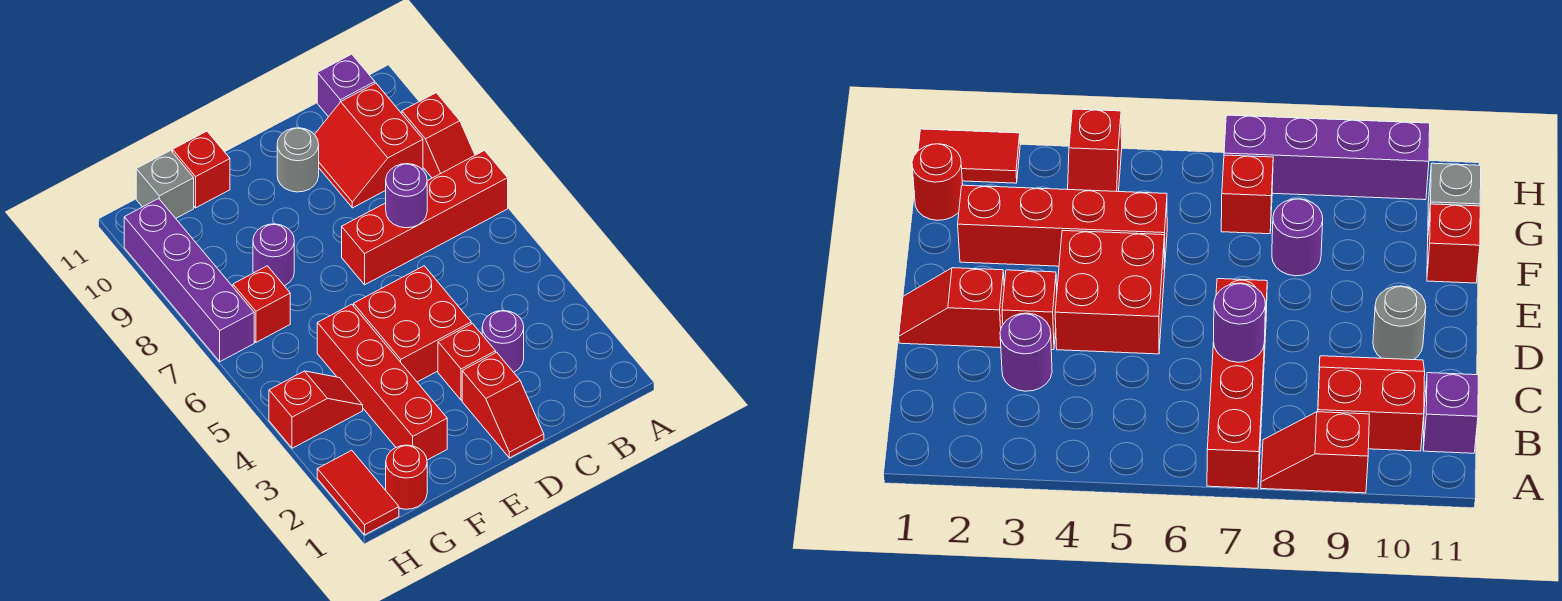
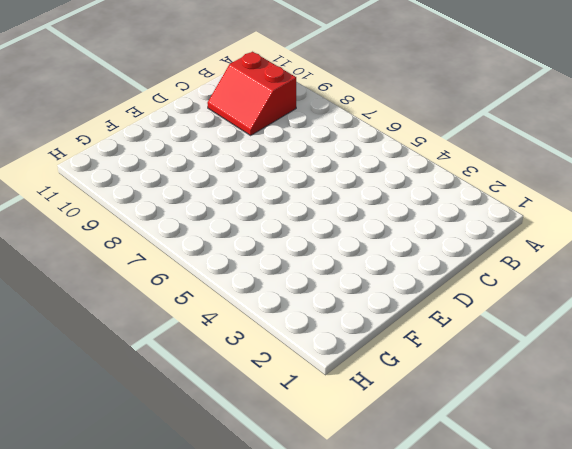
none -> red brick A7:D7 level 1
none -> red slope A8:A9 level 1 top 9
none -> purple brick B11 level 1

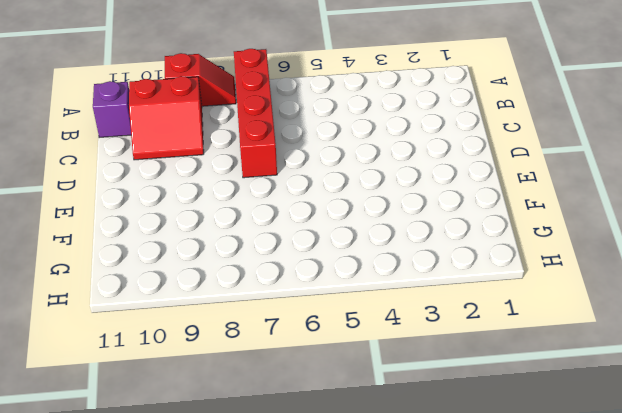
none -> purple round brick C3 level 1
none -> red slope D1:D2 level 1 top 2
none -> red brick D3 level 1

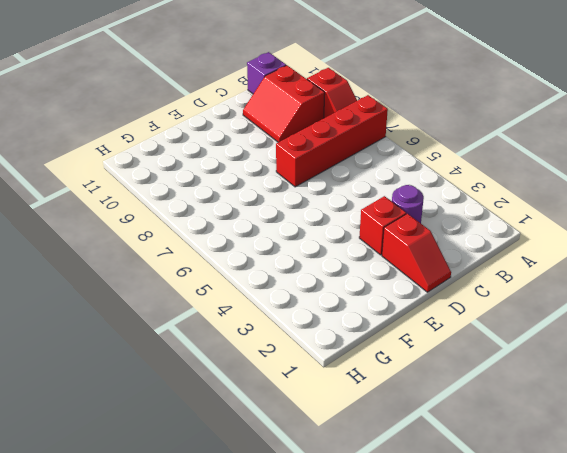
none -> red brick D4:E5 level 1
none -> grey round brick D10 level 1
none -> red brick F2:F5 level 1

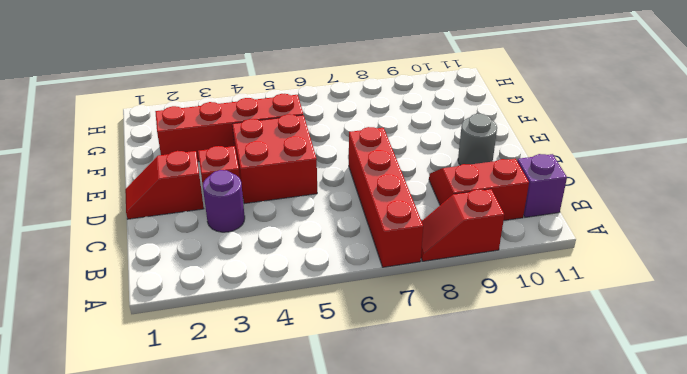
none -> purple round brick F8 level 1
none -> red brick F11 level 1
none -> red round brick G1 level 1

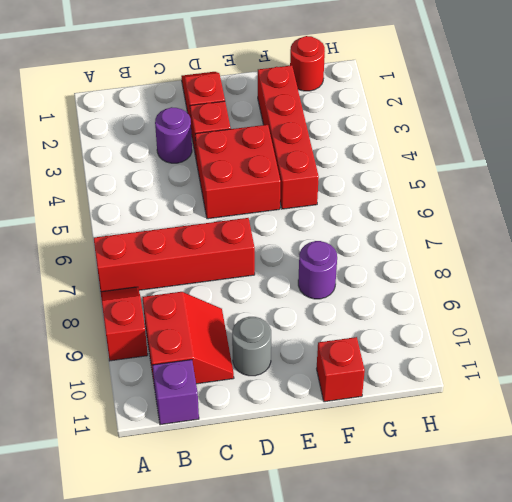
none -> red slope G4:H4 level 1 top H
none -> red brick G7 level 1
none -> grey brick G11 level 1

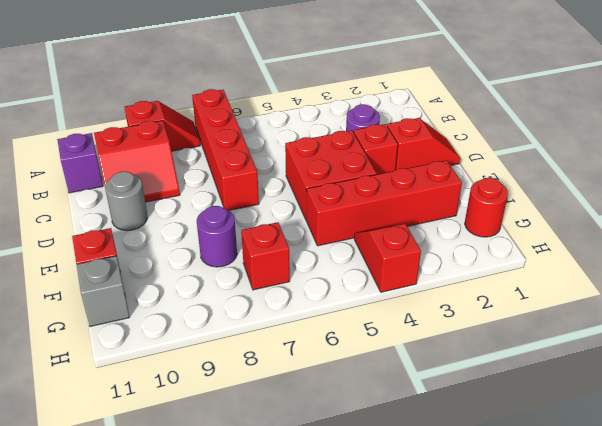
none -> red tile H1:H2 level 1
none -> purple brick H7:H10 level 1
none -> purple round brick C7 level 2

